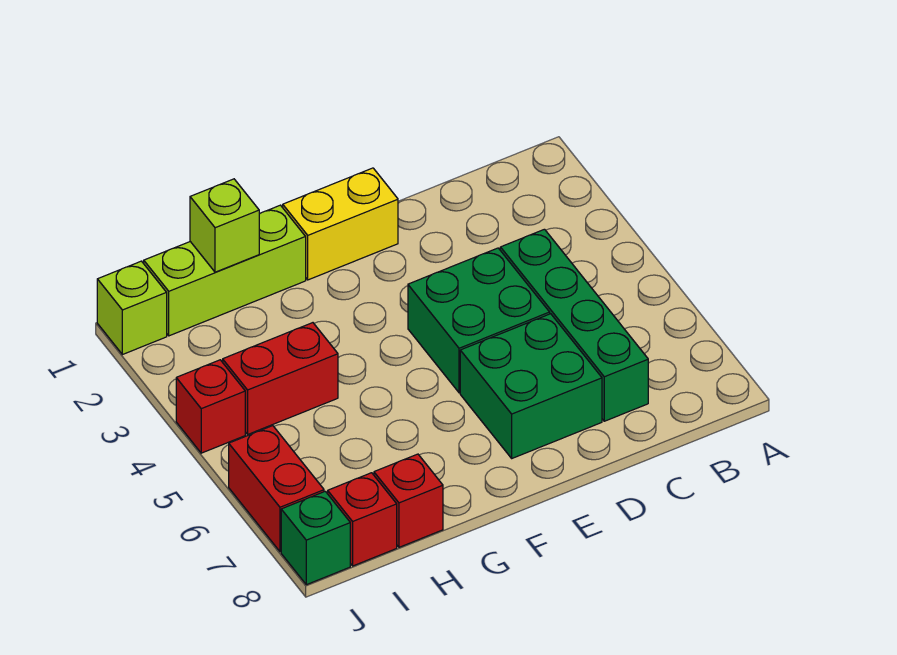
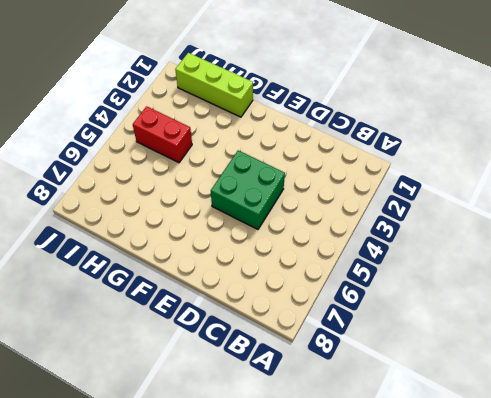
none -> green brick C4:C7 level 1
none -> green brick D6:E7 level 1
none -> yellow brick E1:F1 level 1

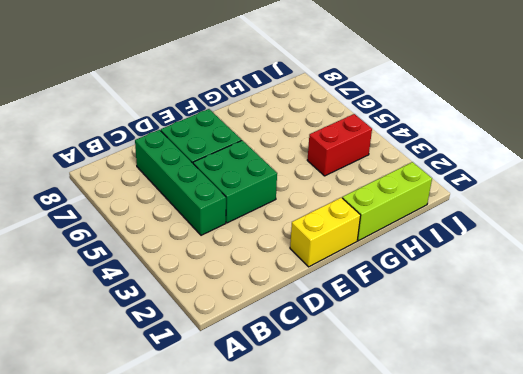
none -> red brick H8 level 1
none -> red brick I8 level 1
none -> lime brick J1 level 1

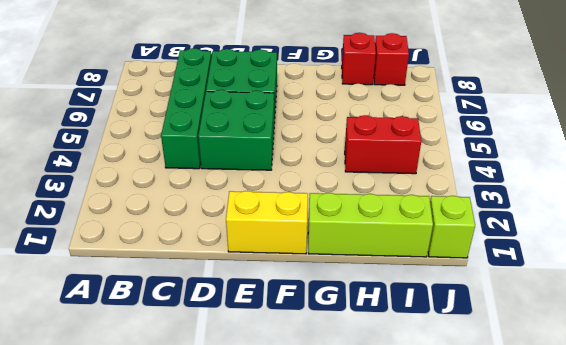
none -> red brick J4 level 1
none -> red brick J6:J7 level 1
none -> green brick J8 level 1

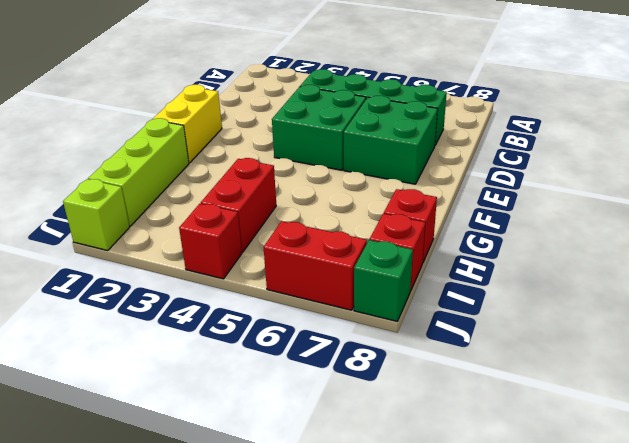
none -> lime brick H1 level 2

